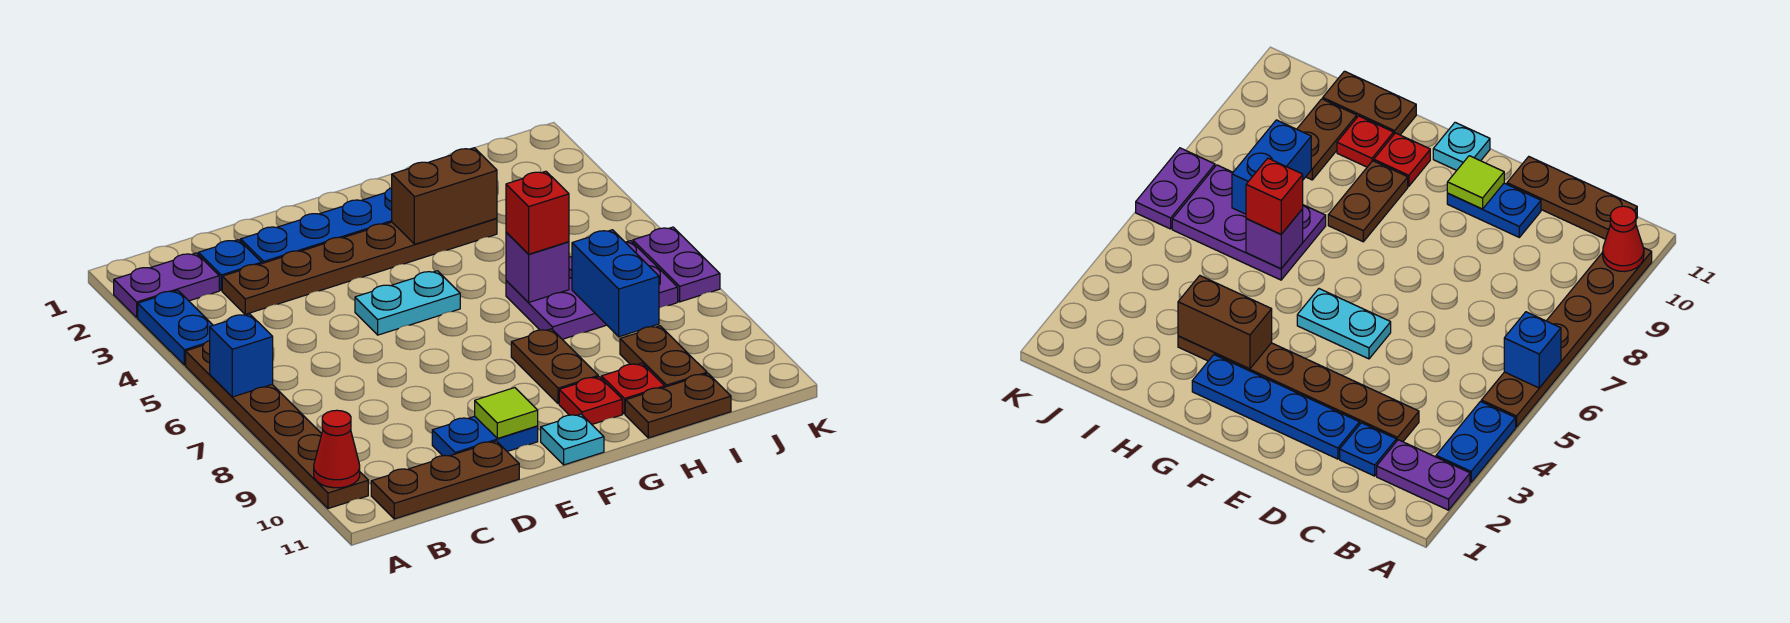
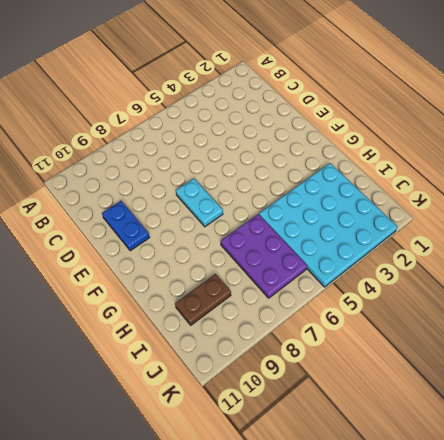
cyan plate E7:F7 level 1 -> cyan plate E5:F5 level 1
cyan plate H2:K5 level 1 -> brown plate C3:H3 level 1
none -> purple plate A2:B2 level 1
none -> blue plate A3:A4 level 1
none -> brown plate A5:A10 level 1

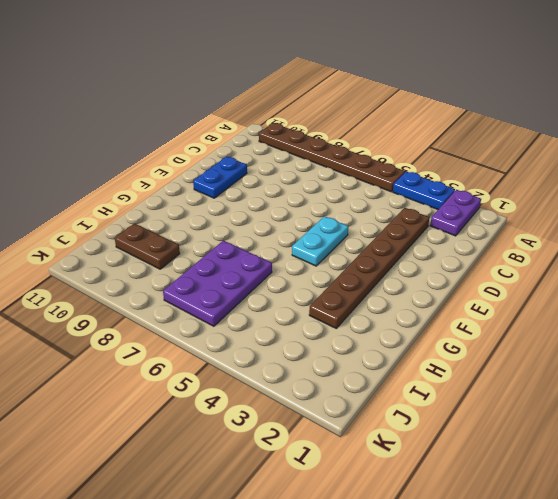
none -> brown plate B11:D11 level 1
none -> blue plate C2 level 1
none -> blue plate D2:G2 level 1

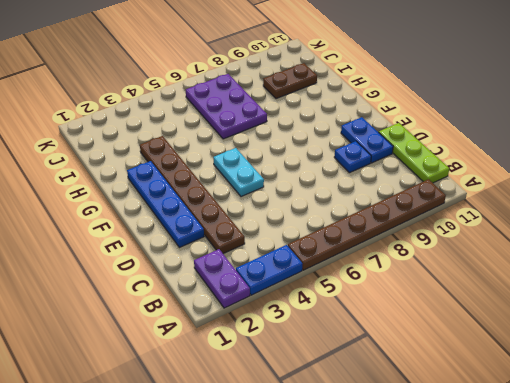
lime plate B11:D11 level 1 -> brown plate B11:D11 level 1
blue plate D9 level 1 -> blue plate C2 level 1
none -> cyan plate F11 level 1
none -> brown plate G8:G9 level 1
none -> red plate G10 level 1

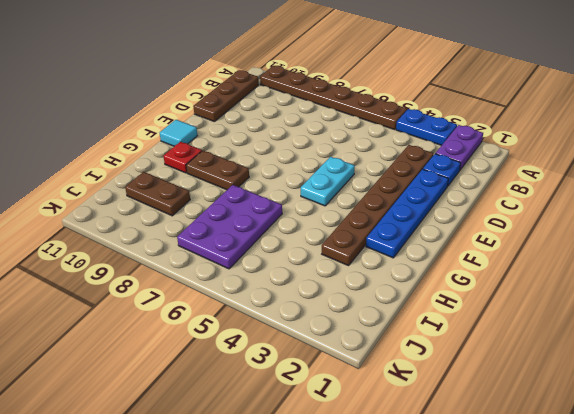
cyan tile F11 level 1 -> cyan plate F11 level 1
none -> blue plate D10:E10 level 1
none -> red plate H10 level 1
none -> brown plate H11:I11 level 1

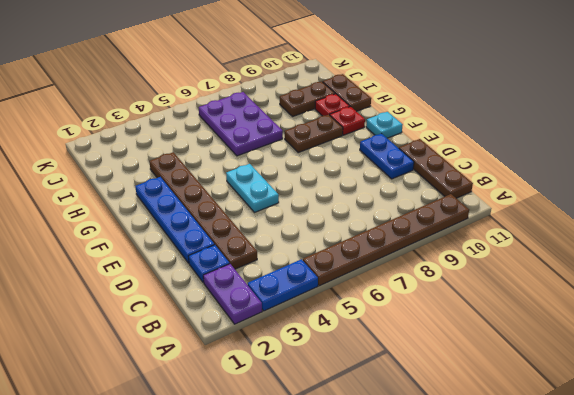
none -> purple plate K6:K7 level 1
none -> blue brick A6 level 2
none -> red cone A10 level 2

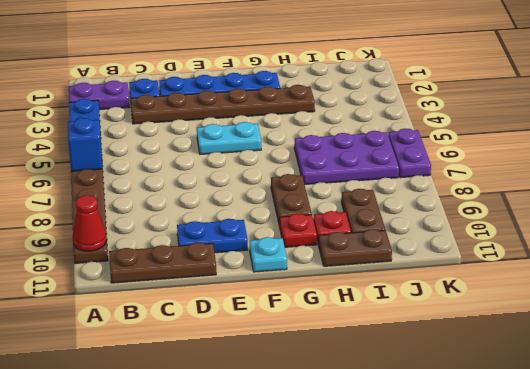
none -> lime tile E10 level 2
none -> brown brick G3:H3 level 2
none -> purple brick H6 level 2

